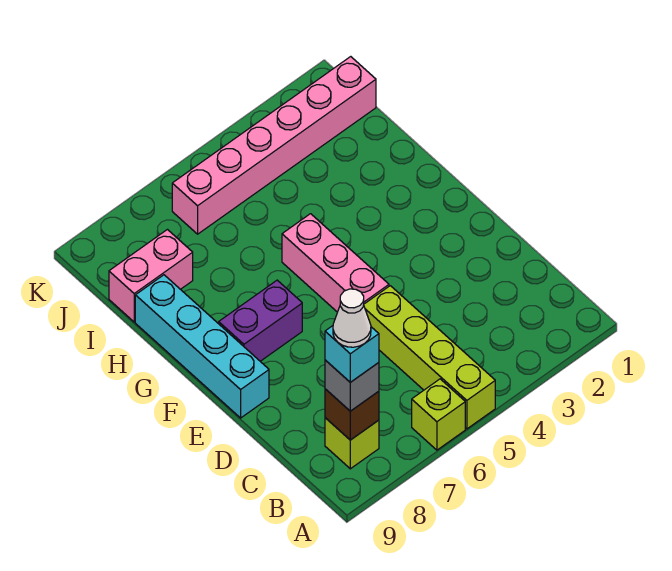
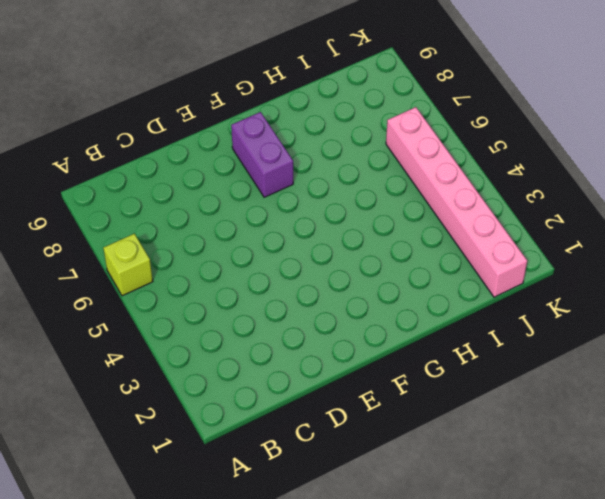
none -> lime brick A5:D5 level 1
none -> lime brick B8 level 1
none -> pink brick E5:G5 level 1

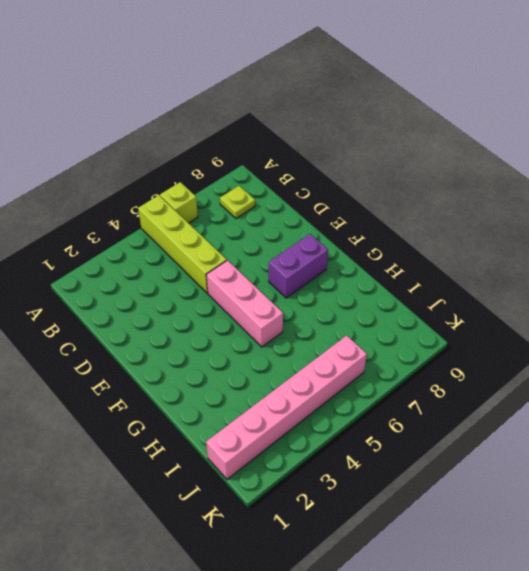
lime plate B8 level 1 -> lime brick B8 level 1
none -> cyan brick E9:H9 level 1
none -> pink brick I8:I9 level 1
none -> brown brick B8 level 2

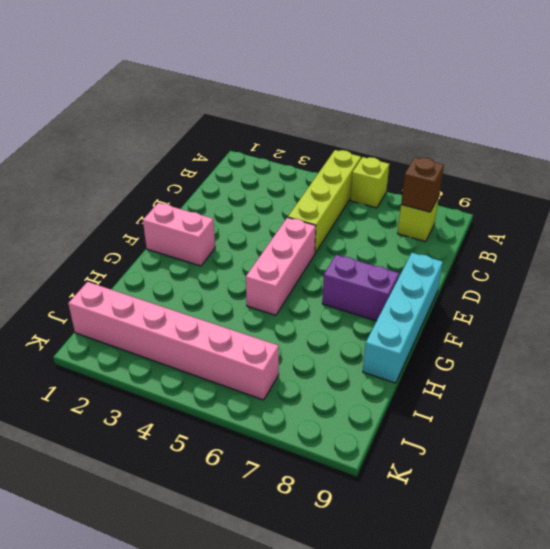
pink brick F1:F2 level 1 -> pink brick I8:I9 level 1
none -> grey brick B8 level 3
none -> cyan brick B8 level 4
none -> white cone B8 level 5

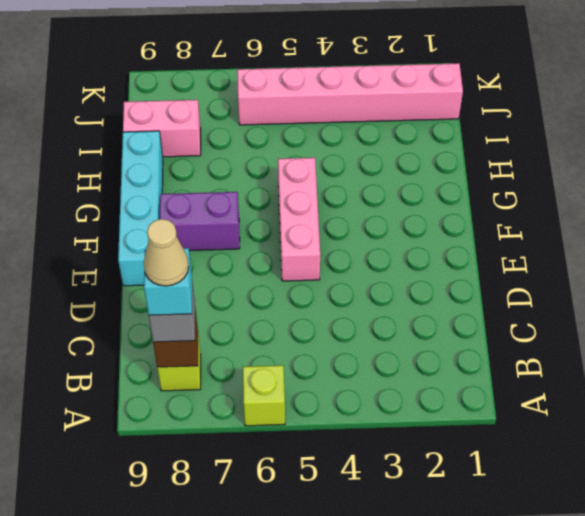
tan cone B8 level 5 -> white cone B8 level 5
none -> lime brick A5:D5 level 1

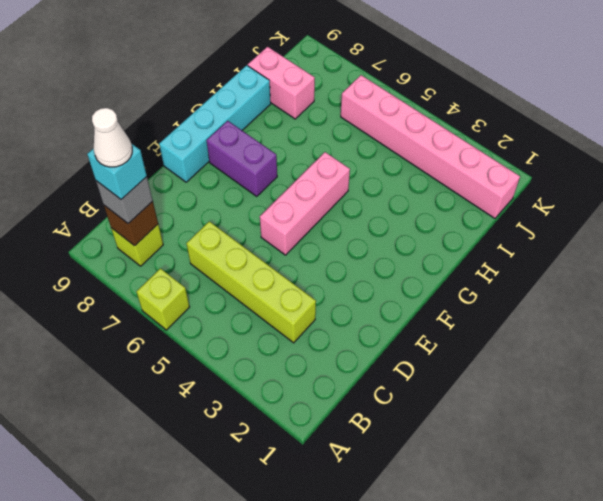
lime brick C3:C6 level 1 -> lime brick A5:D5 level 1

